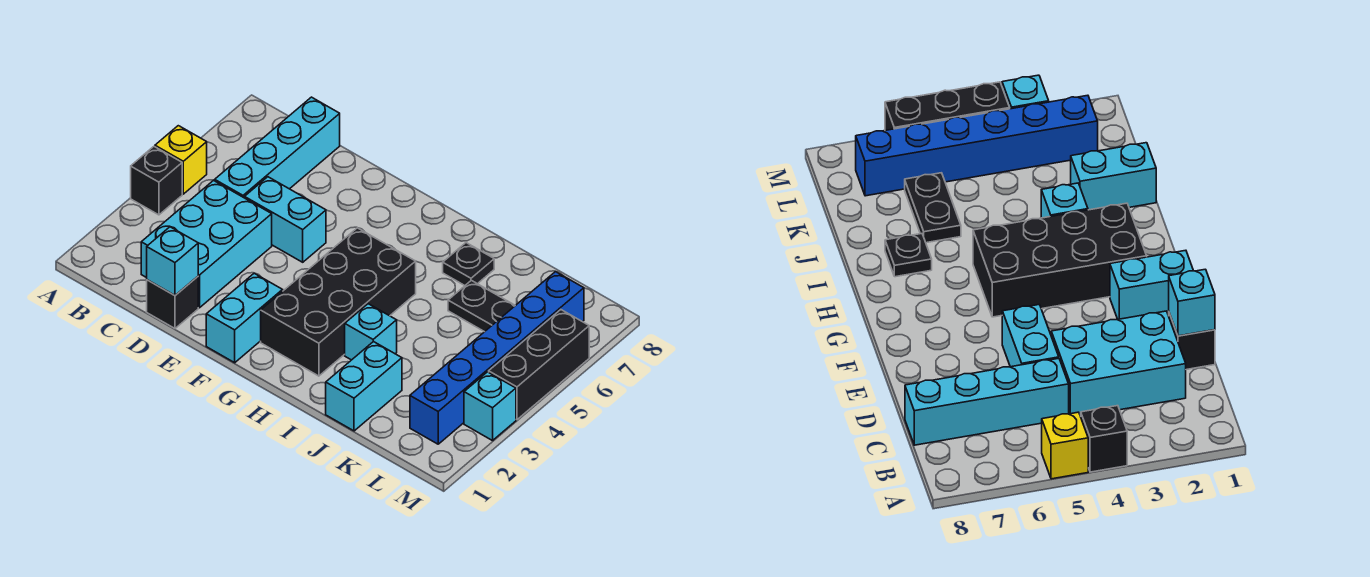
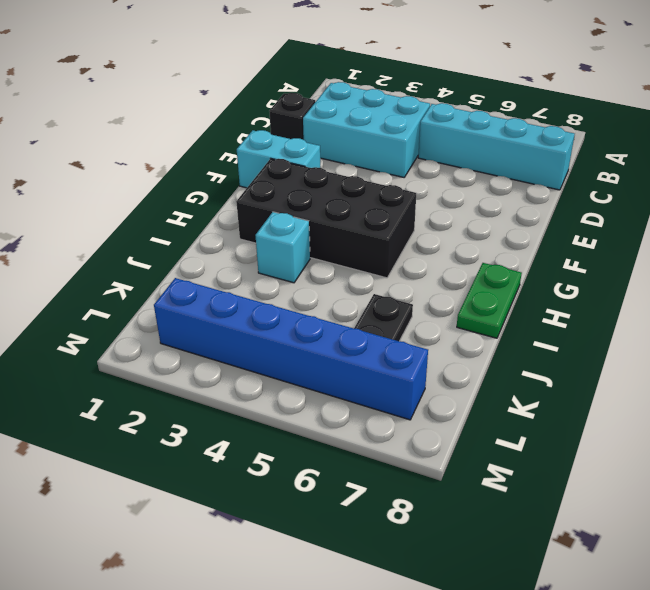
green plate H8:I8 level 1 -> none
none -> black brick A4 level 1
none -> yellow brick A5 level 1
none -> cyan brick D5:E5 level 1

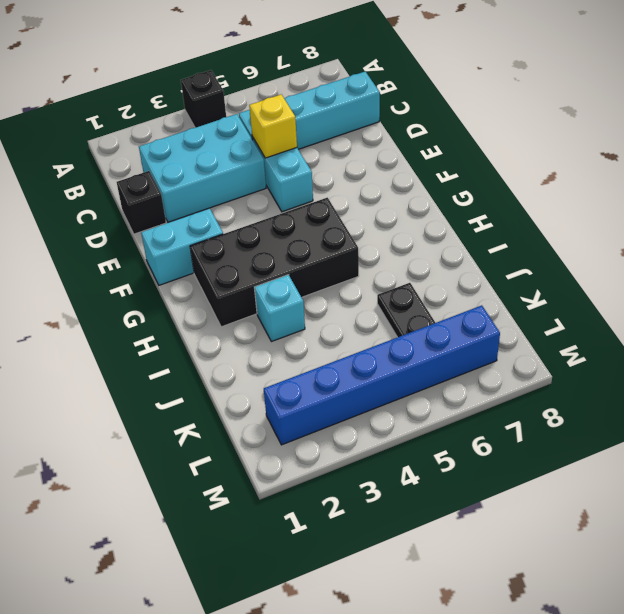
yellow brick D5 level 2 -> yellow brick A5 level 1
none -> black plate I7 level 1
none -> cyan brick J1:J2 level 1
none -> cyan brick M3 level 1

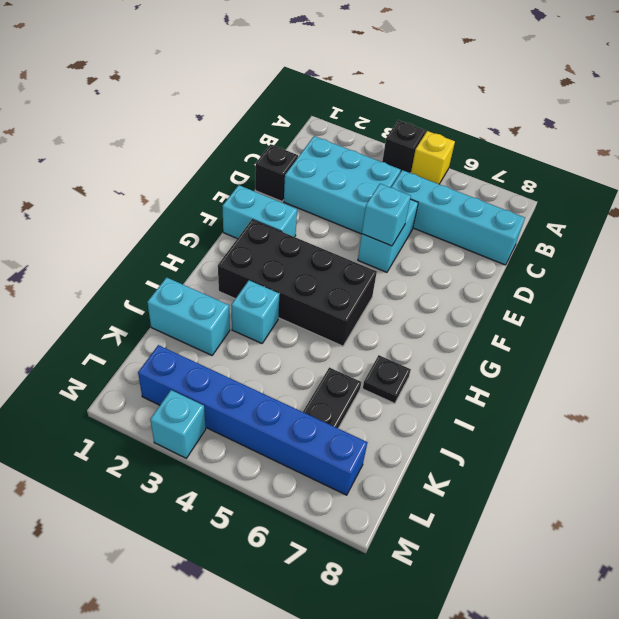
cyan brick E5 level 2 -> cyan brick D1 level 2
none -> black brick M4:M6 level 1

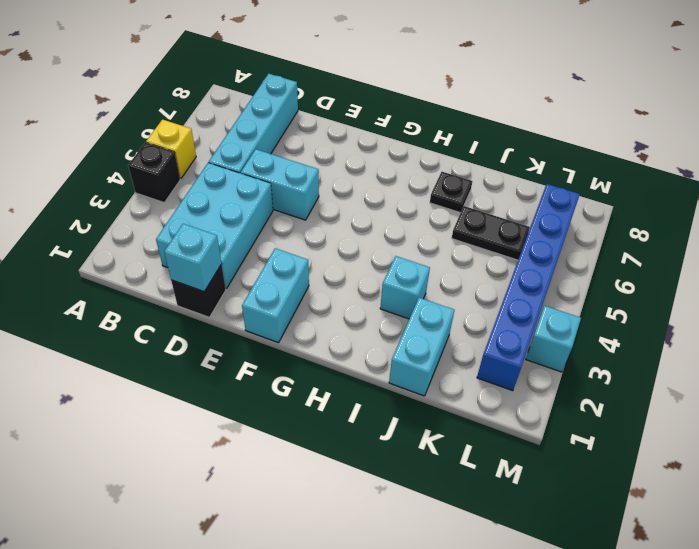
none -> black brick G2:H5 level 1
none -> black brick M4:M6 level 1

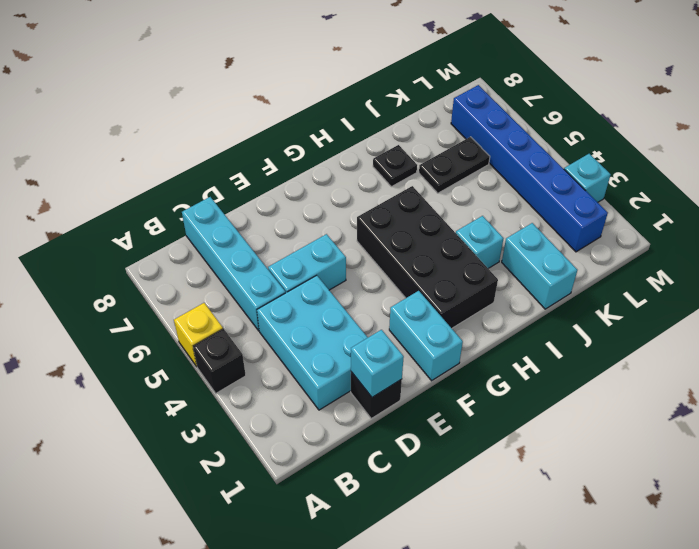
none -> black brick M4:M6 level 1

